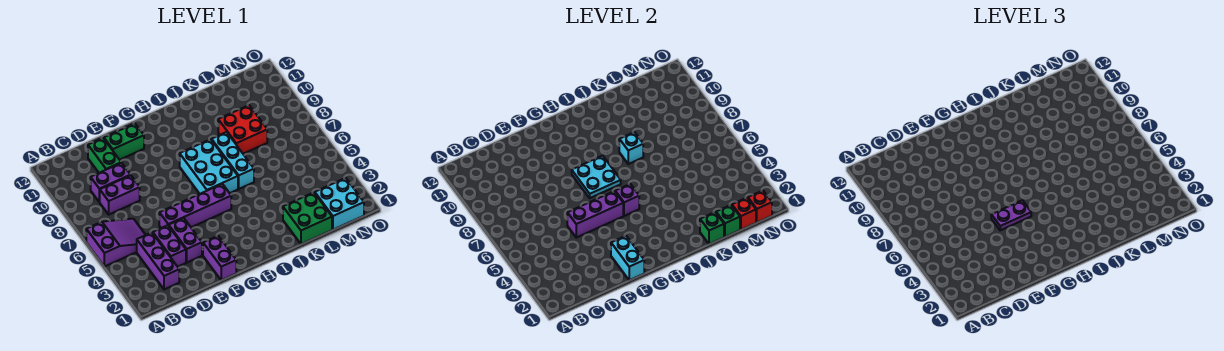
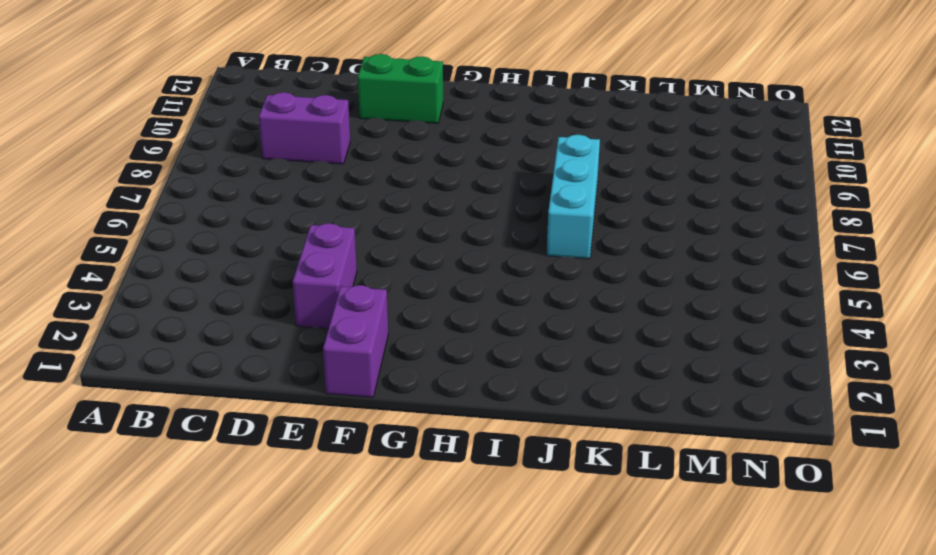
none -> purple slope A5:C6 level 1 top A
none -> purple brick C2:C4 level 1
none -> purple brick C8:D8 level 1

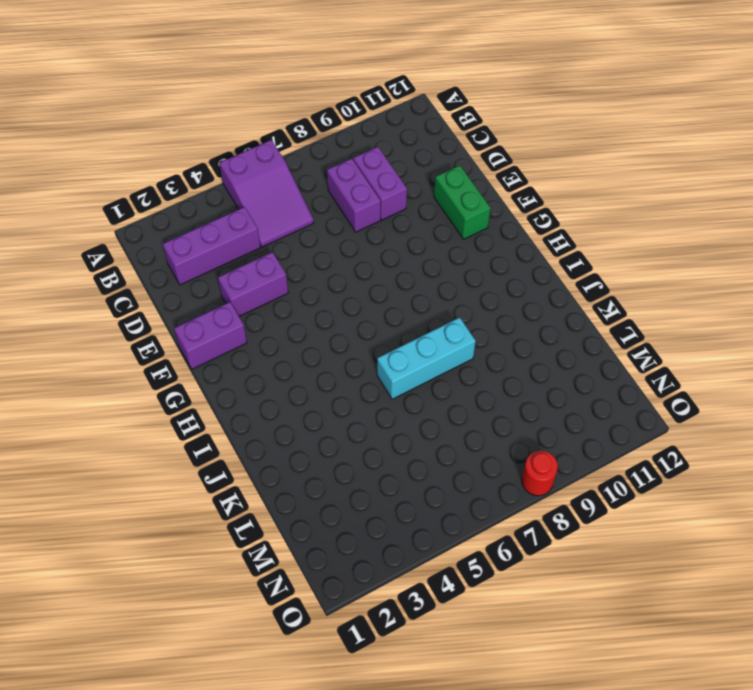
red round brick O8 level 1 -> none
none -> purple brick D3:D4 level 1
none -> green brick D10:D11 level 1
none -> purple brick E5:H5 level 1

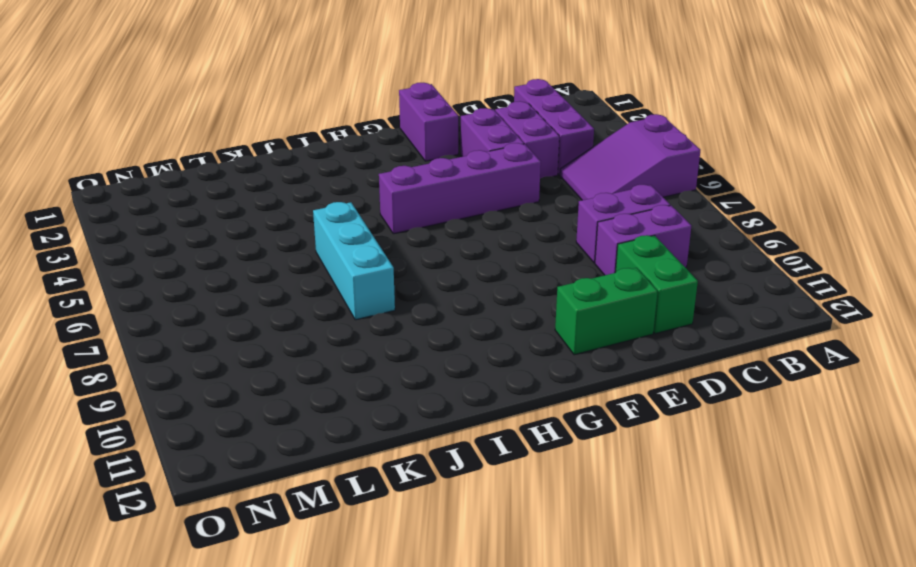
none -> cyan brick H6:I8 level 1
none -> green brick K1:L2 level 1
none -> red brick K8:L9 level 1

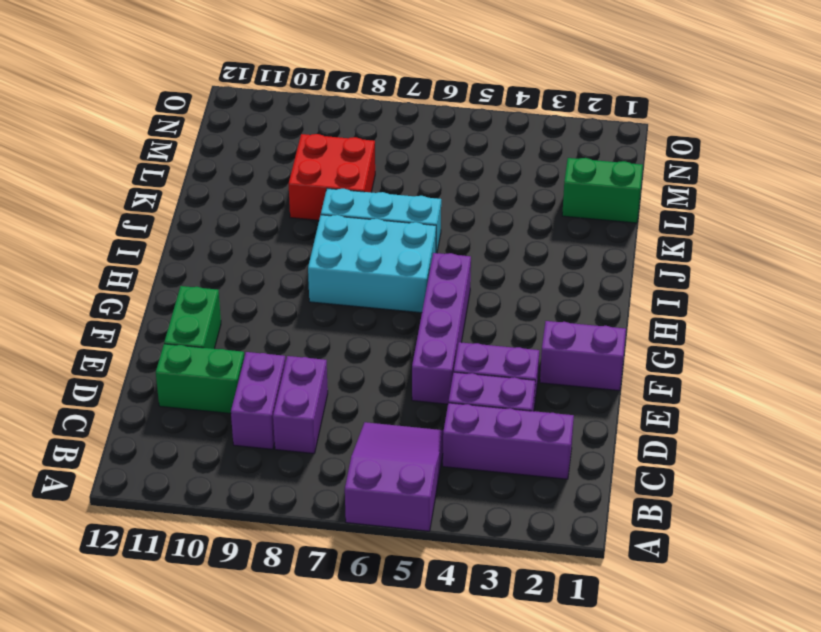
green brick L1:L2 level 1 -> green brick K1:L2 level 1
none -> cyan brick M1:N2 level 1
none -> purple brick E5:G5 level 2
none -> cyan brick F1:F2 level 2

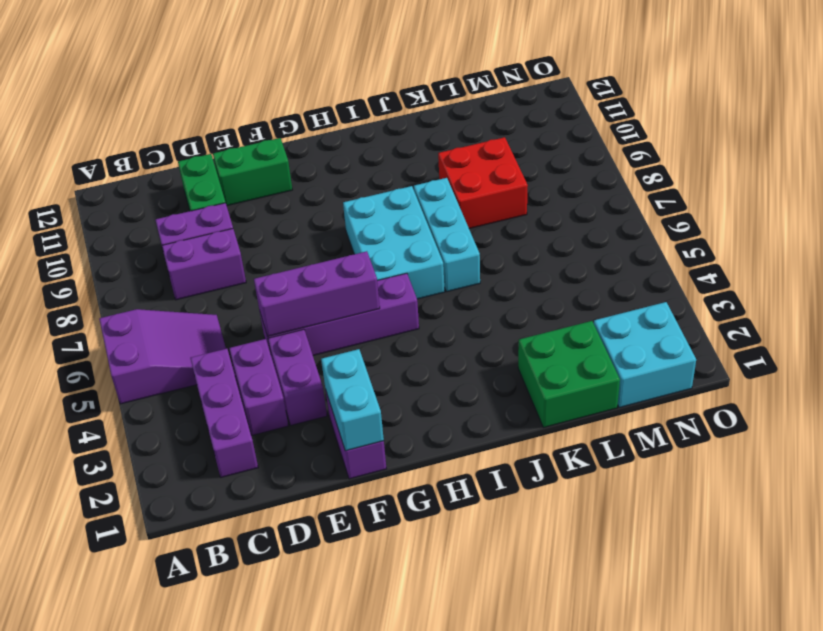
none -> cyan plate G7:H8 level 2
none -> purple brick H5 level 2
none -> cyan brick J8 level 2

